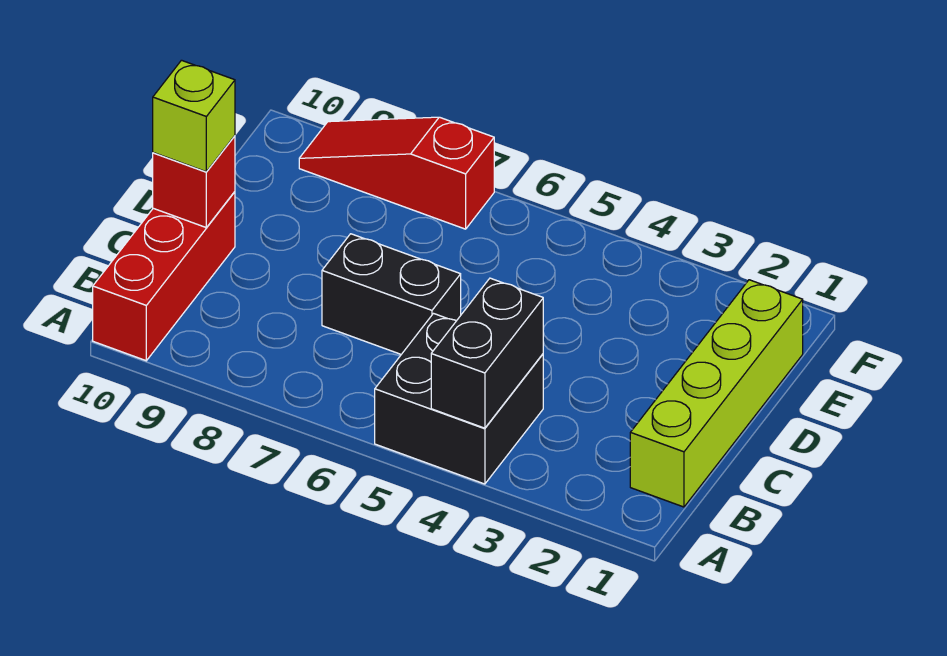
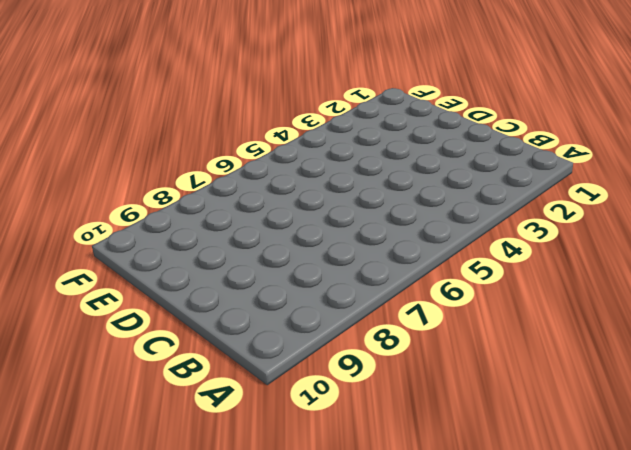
none -> black brick A4:B5 level 1
none -> red brick A10:C10 level 1

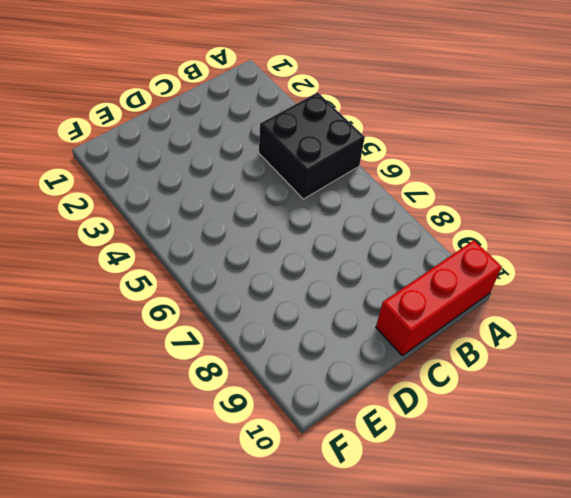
none -> lime brick B1:E1 level 1
none -> black brick C6:C7 level 1

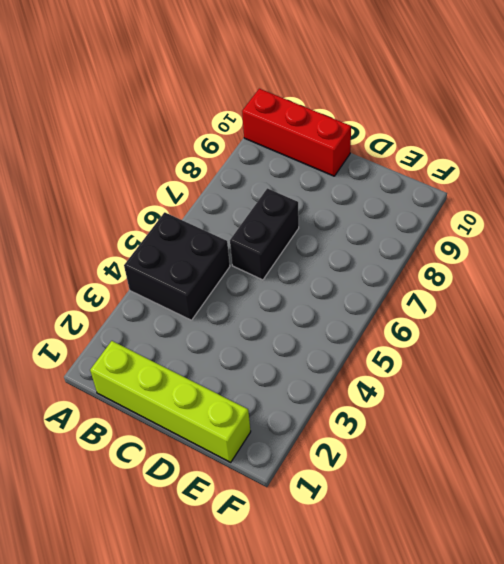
none -> red slope F7:F9 level 1 top 7
none -> black brick A4:B4 level 2

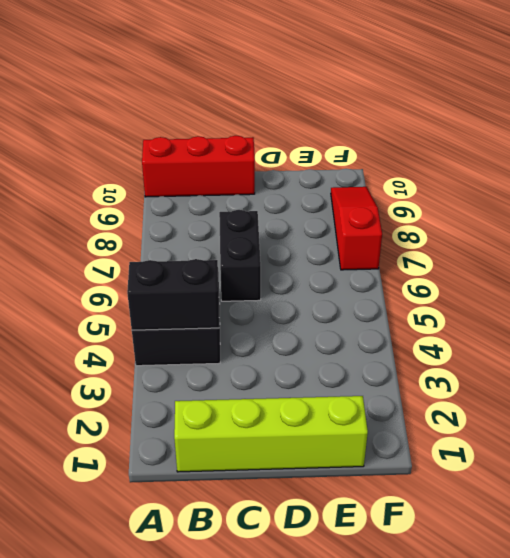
none -> red brick C10 level 2
none -> lime brick C10 level 3

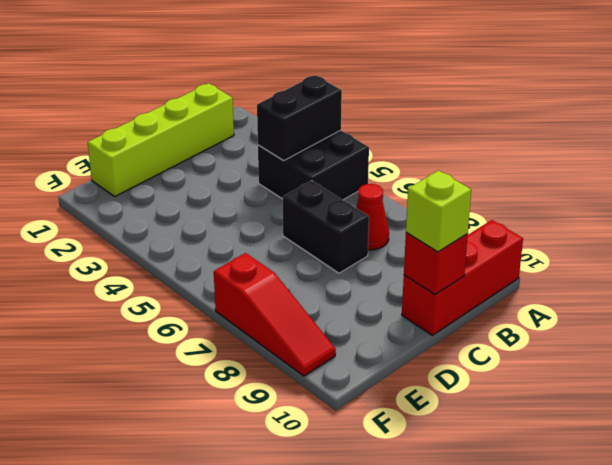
red cone B7 level 1 -> none

